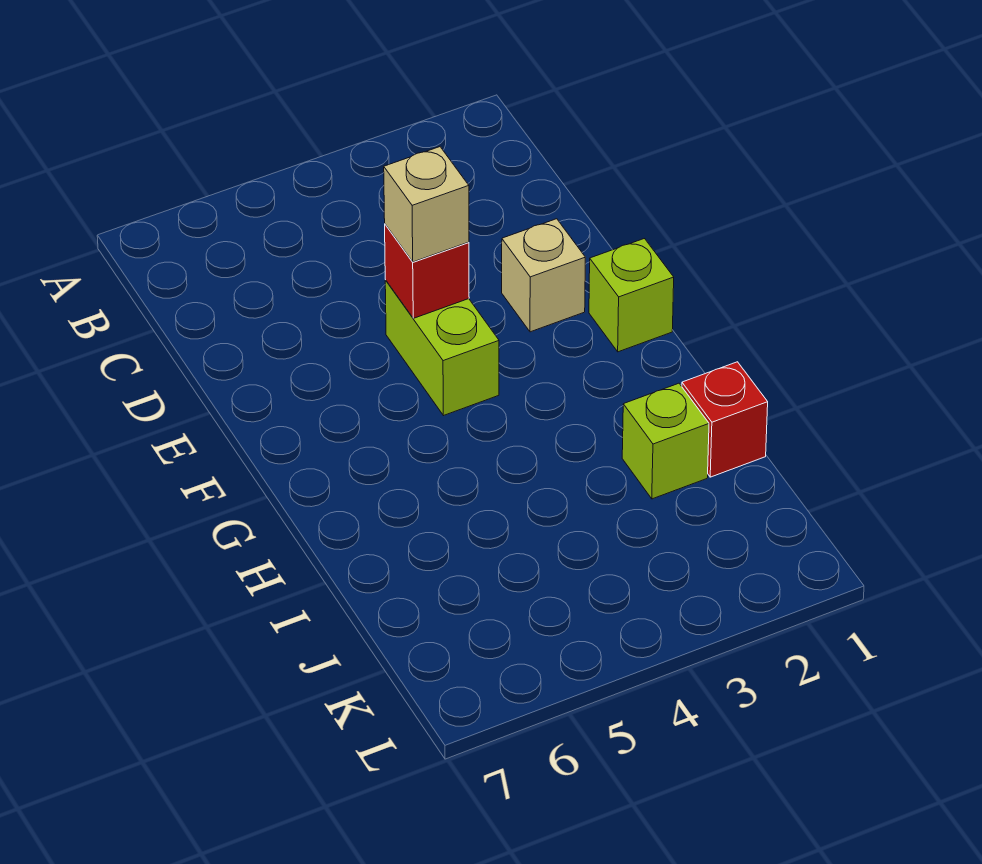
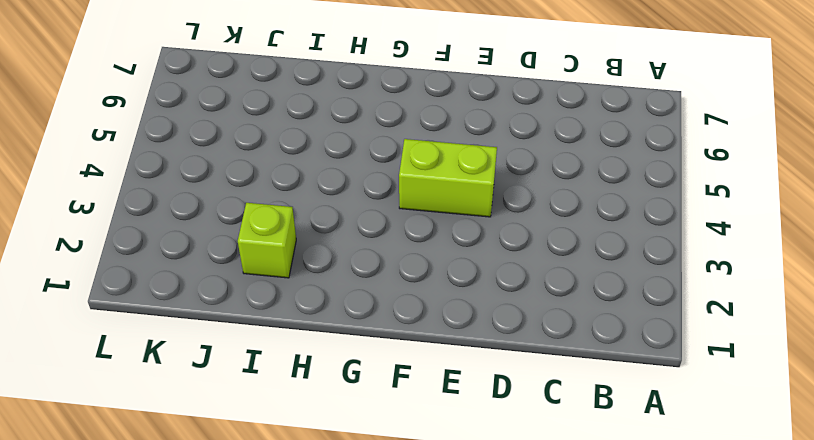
none -> tan brick E2 level 1
none -> lime brick F1 level 1

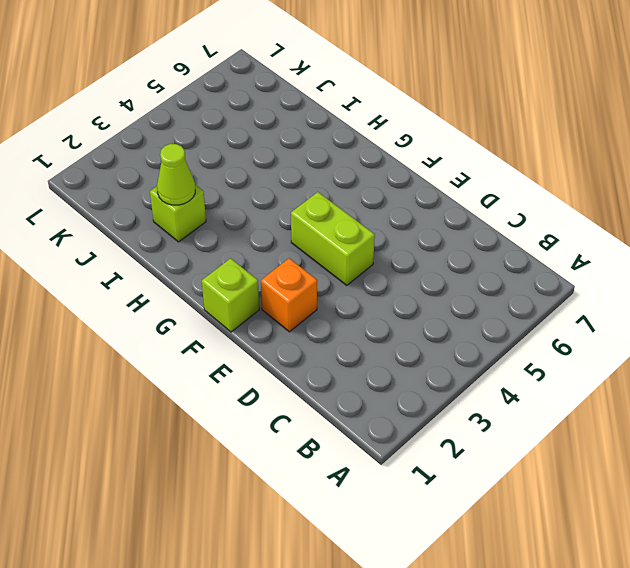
orange brick E2 level 1 -> tan brick E2 level 1
lime cone I2 level 2 -> none
none -> red brick I1 level 1
none -> red brick E4 level 2

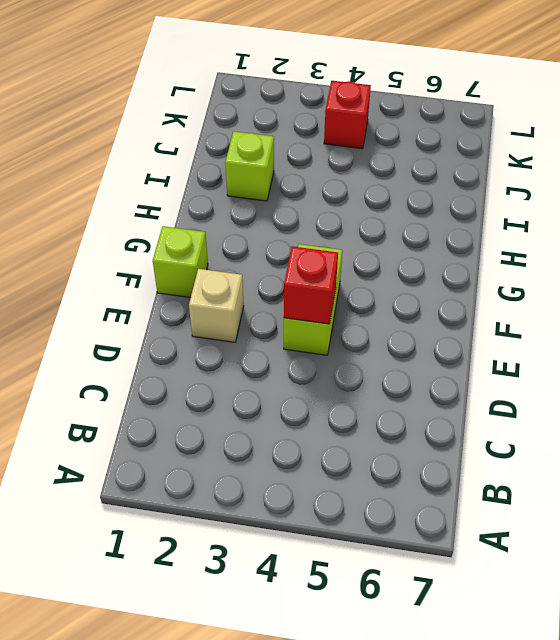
red brick K4 level 1 -> red brick I1 level 1
none -> tan brick E4 level 3

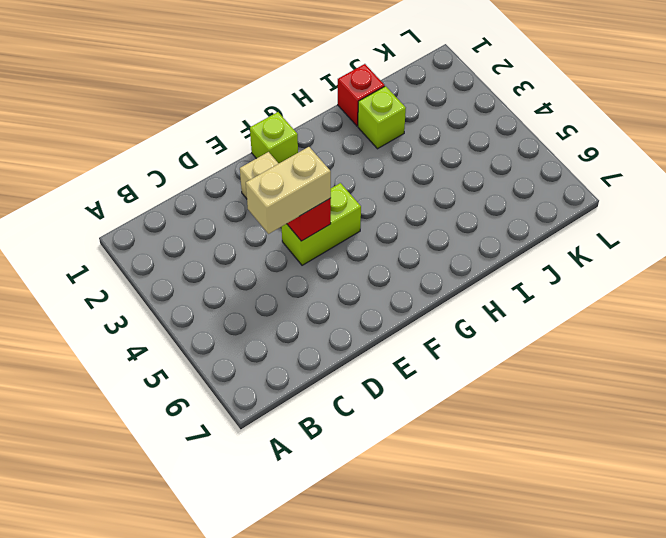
tan brick D4:E4 level 3 -> tan brick E4 level 3

